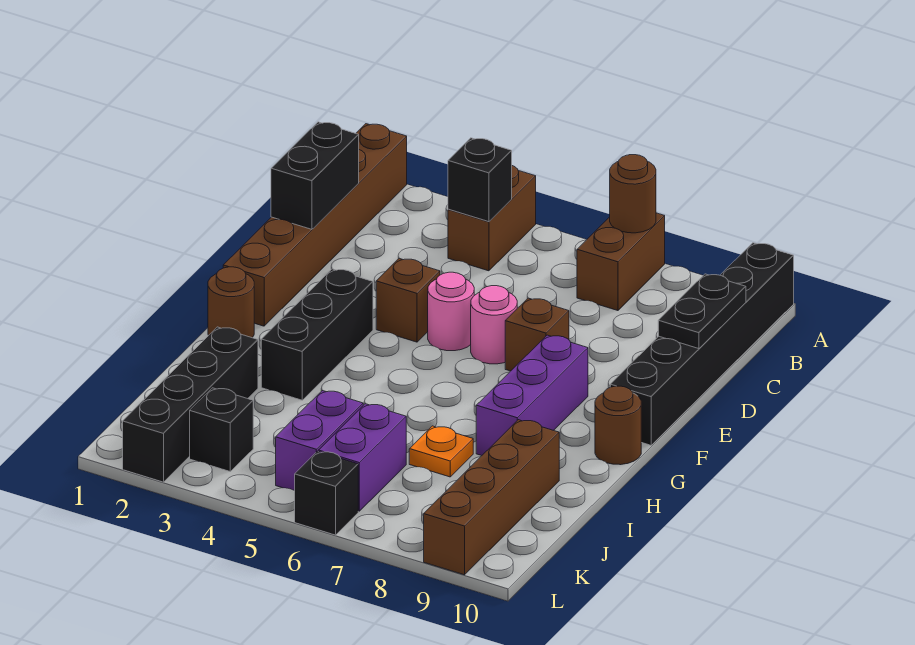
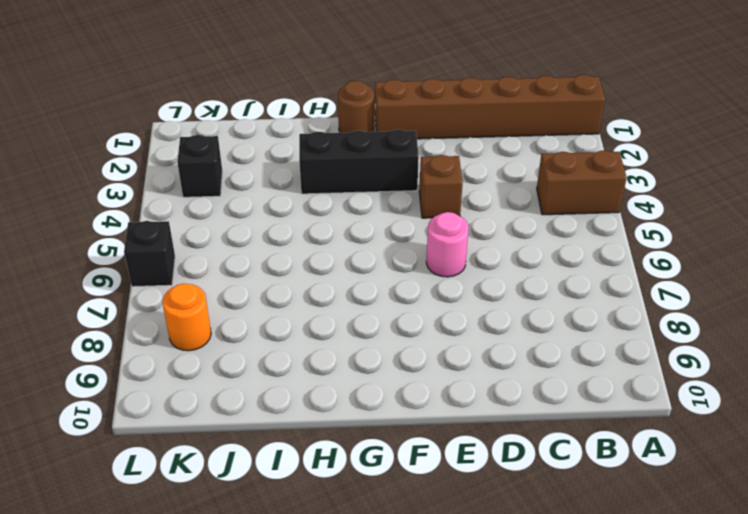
orange round brick K8 level 1 -> none
none -> brown brick A7:B7 level 1
none -> black brick A10:F10 level 1
none -> pink round brick E5 level 1

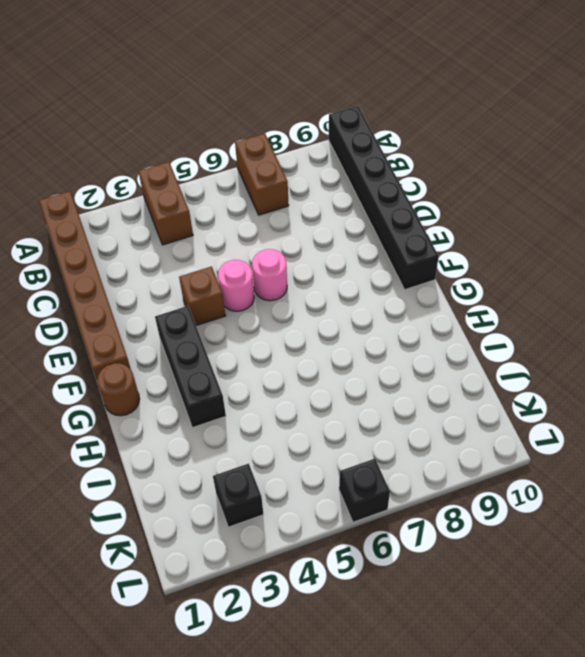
none -> brown brick E7 level 1
none -> purple brick F8:H8 level 1
none -> brown round brick G10 level 1

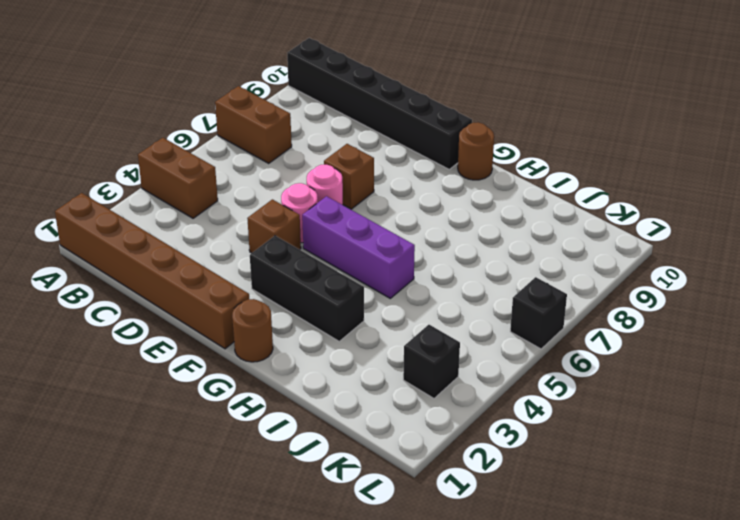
purple brick F5:H5 level 1 -> purple brick F8:H8 level 1
none -> black brick I2:L2 level 1
none -> orange plate I7 level 1
none -> brown brick I9:L9 level 1

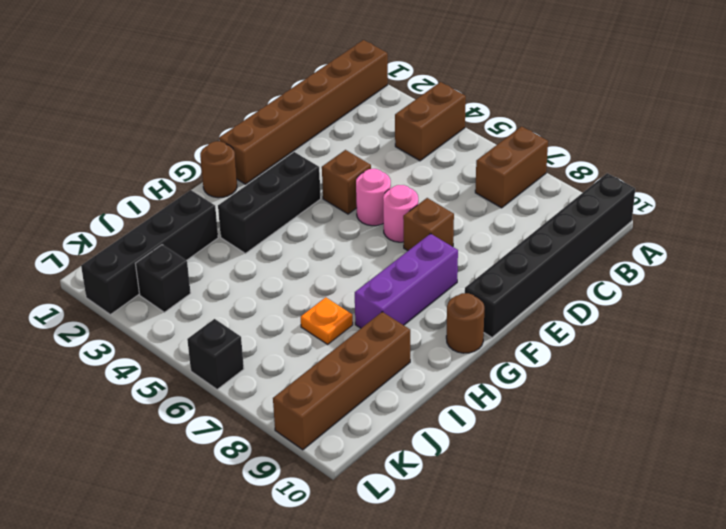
none -> purple brick J5:K5 level 1
none -> purple brick J6:K6 level 1
none -> brown round brick A7 level 2

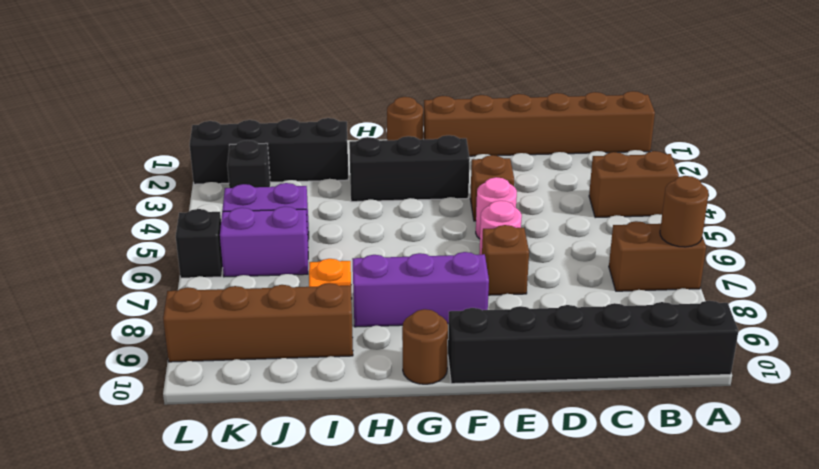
none -> black brick B4 level 2
none -> black brick C1:D1 level 2
none -> black plate C10:D10 level 2

